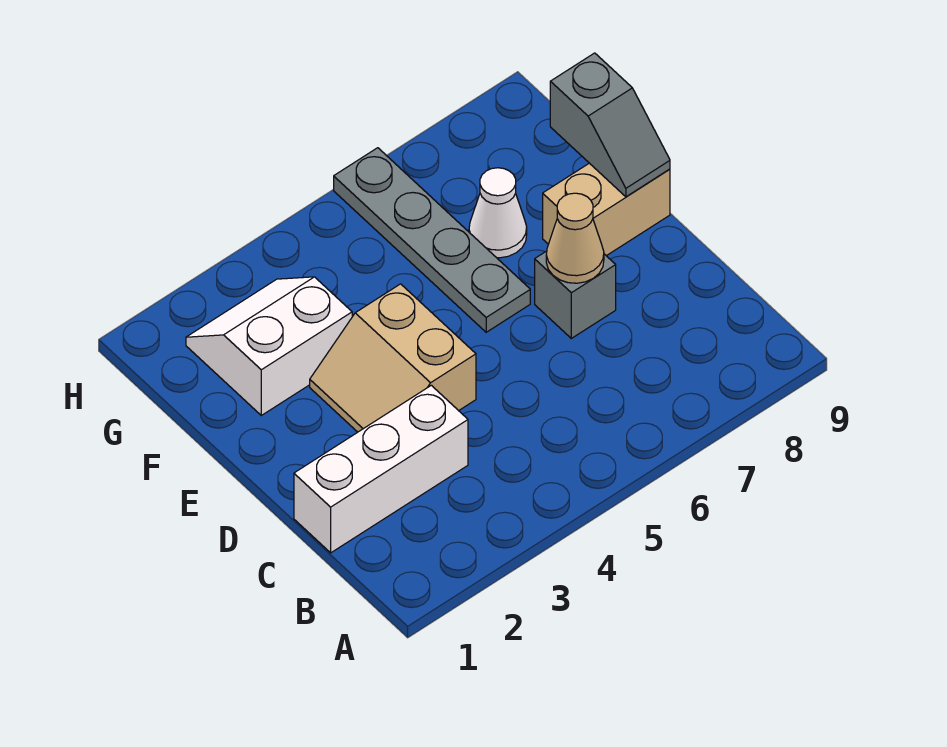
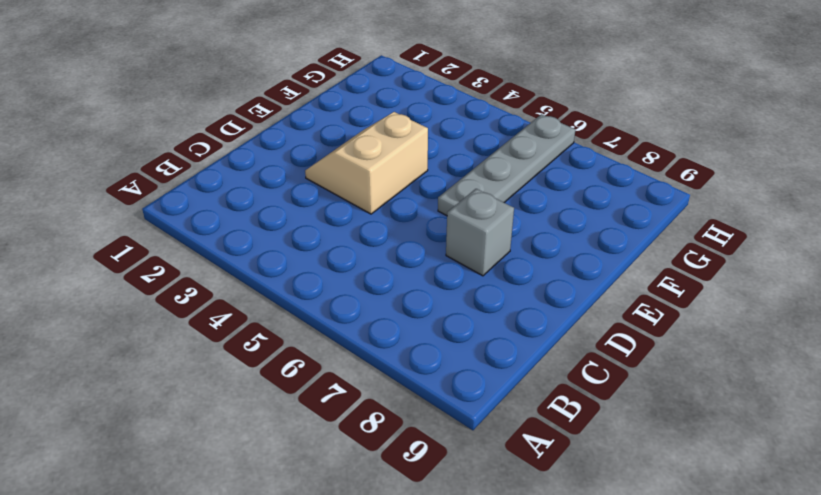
none -> white brick C1:C3 level 1
none -> tan brick E8:E9 level 1

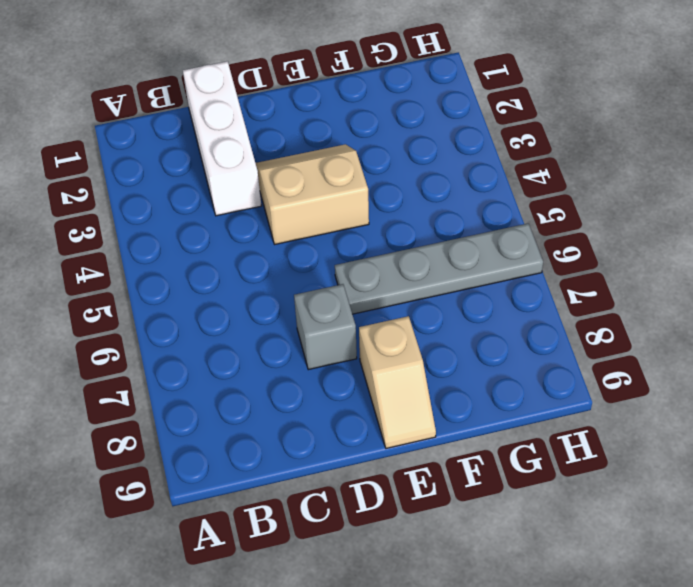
tan slope E8:E9 level 1 top 8 -> tan brick E8:E9 level 1
none -> white slope F2:G3 level 1 top F
none -> white cone F7 level 1

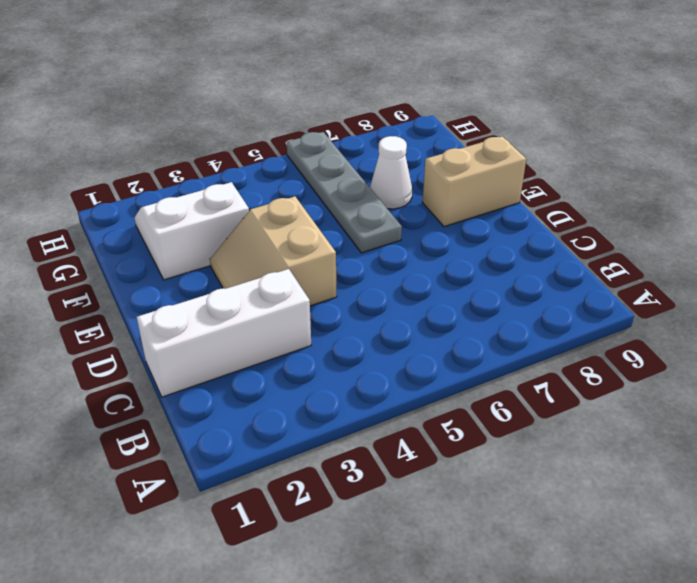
none -> grey brick D7 level 1
none -> tan cone D7 level 2

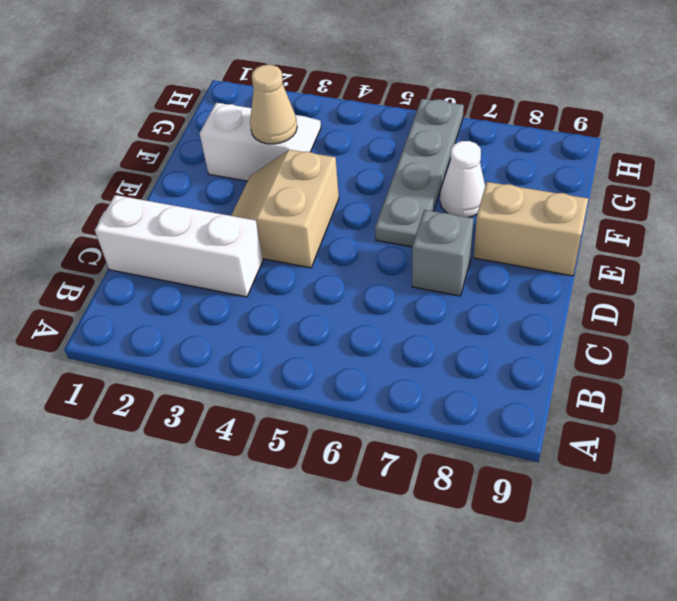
tan cone F3 level 2 -> tan cone D7 level 2
none -> grey slope E9:F9 level 2 top F

